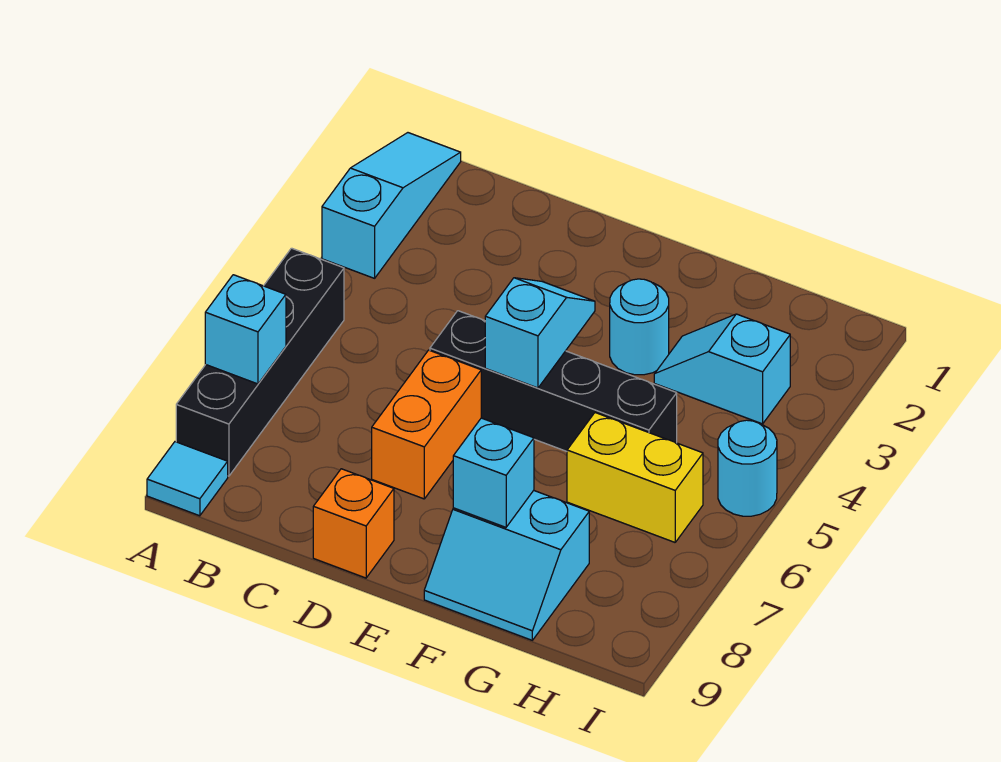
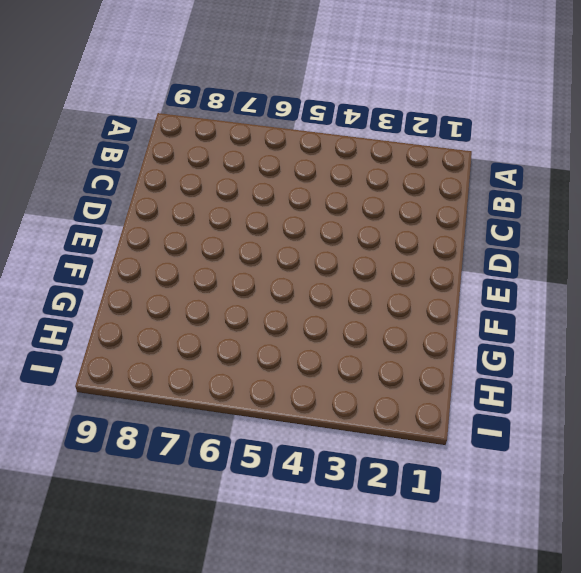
none -> cyan slope A1:A3 level 1 top 3
none -> black brick A5:A8 level 1
none -> cyan tile A9 level 1

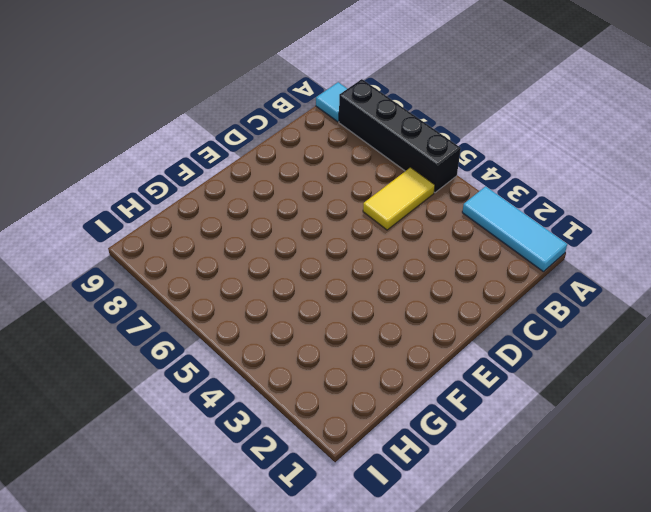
cyan tile A1:A3 level 1 -> cyan slope A1:A3 level 1 top 3
yellow tile B5:C5 level 1 -> none
none -> black brick D5:G5 level 1
none -> orange brick D6:D7 level 1
none -> orange brick D9 level 1

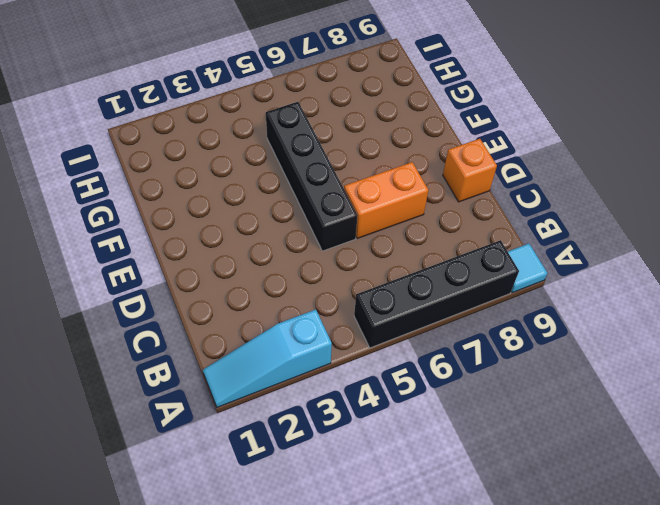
none -> cyan round brick F3 level 1
none -> cyan slope F8:G9 level 1 top 8
none -> cyan slope G3:H3 level 1 top H

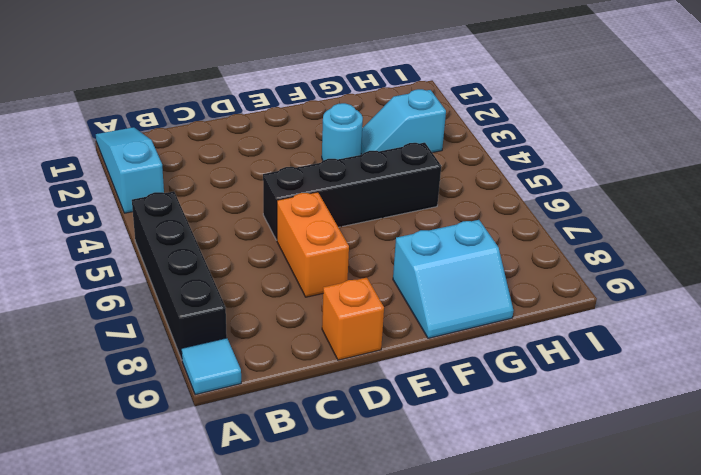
none -> yellow brick G6:H6 level 1
none -> cyan round brick I5 level 1
none -> cyan brick A7 level 2

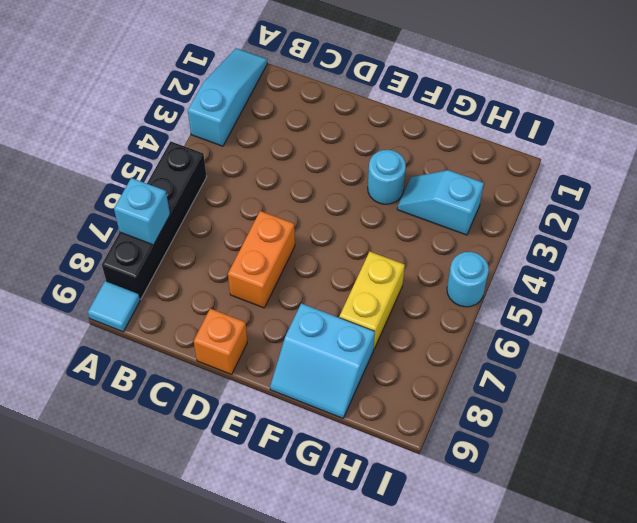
yellow brick G6:G7 level 1 -> yellow brick G6:H6 level 1
none -> black brick D5:G5 level 1
none -> cyan slope E4:E5 level 2 top 5
none -> cyan brick F8 level 2

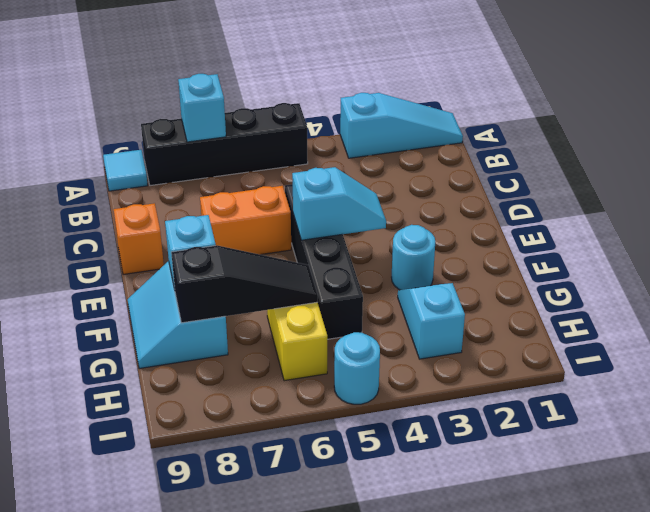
black slope G6:G8 level 2 top 8 -> none

